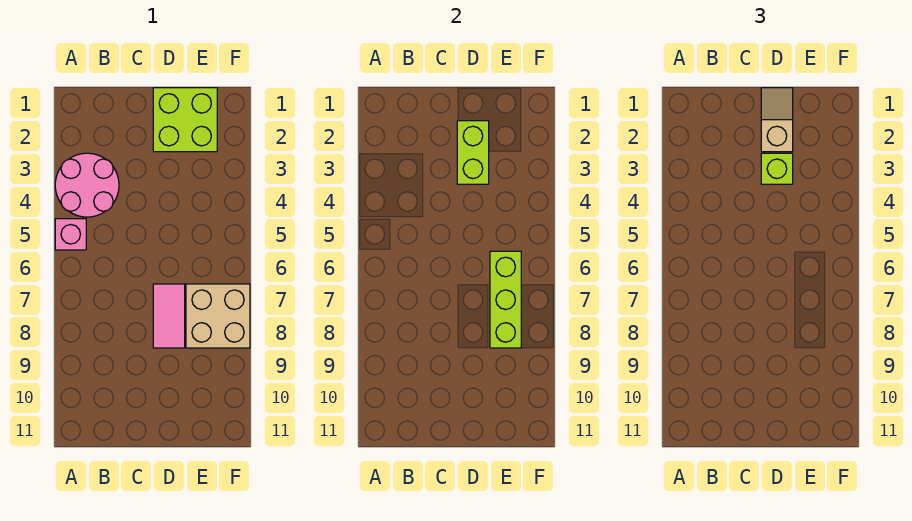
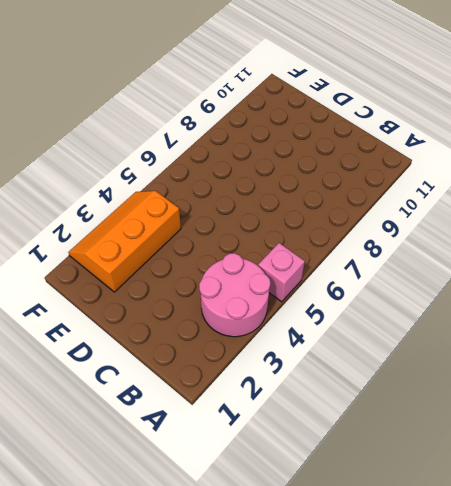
orange slope E2:F4 level 1 top E -> lime brick D1:E2 level 1
none -> pink tile D7:D8 level 1
none -> tan brick E7:F8 level 1

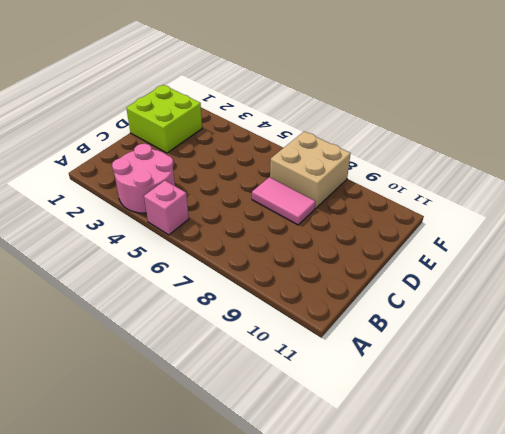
none -> lime brick D2:D3 level 2
none -> lime brick E6:E8 level 2

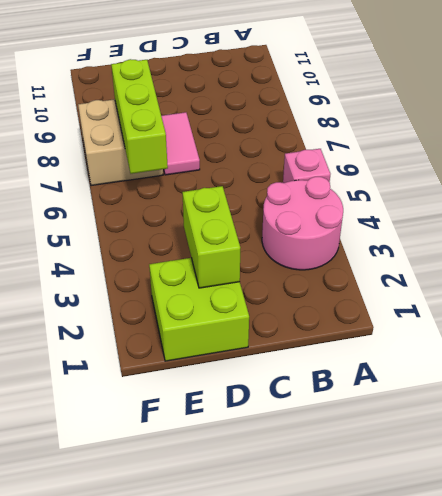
none -> tan slope D1:D2 level 3 top 2
none -> lime brick D3 level 3

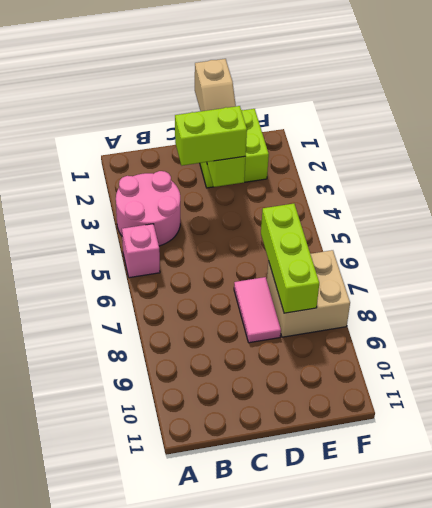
lime brick C3:D3 level 3 -> lime brick D3 level 3
tan slope D1:D2 level 3 top 1 -> tan slope D1:D2 level 3 top 2

